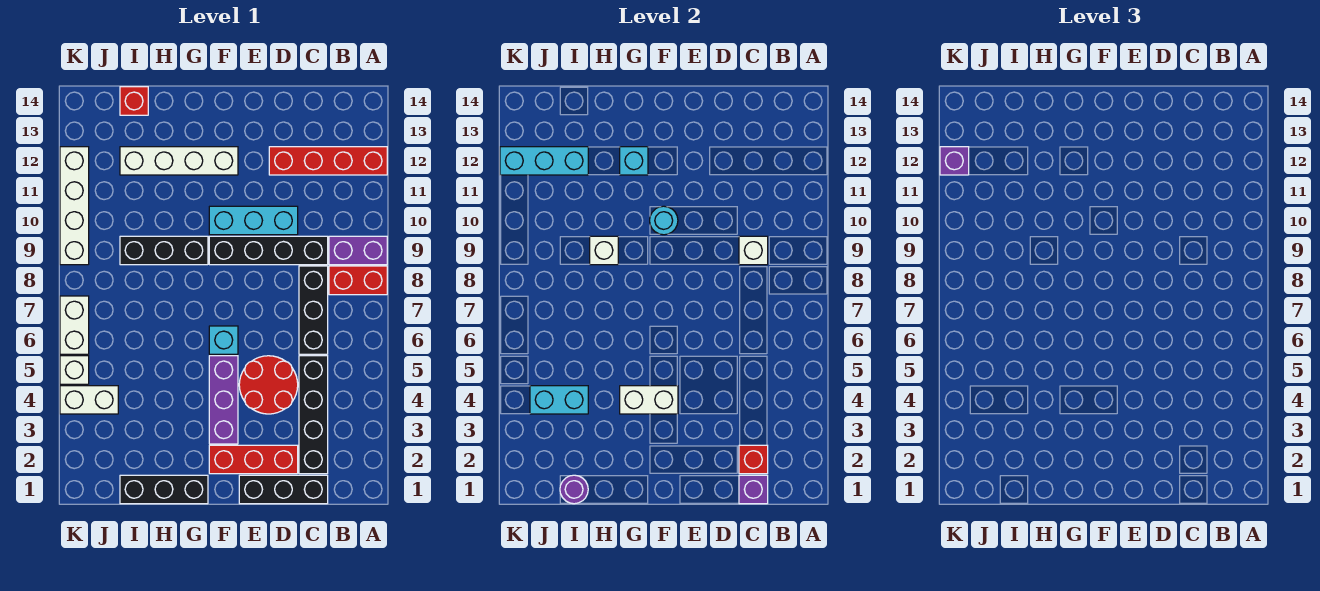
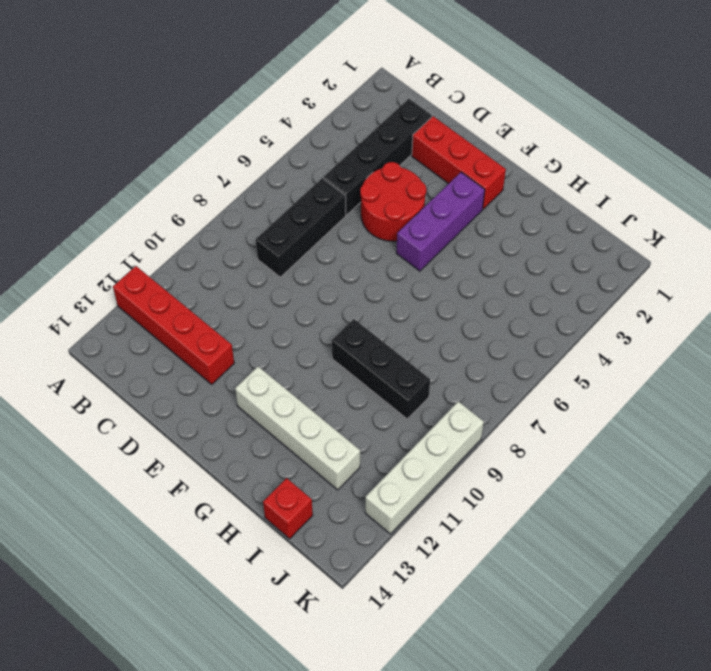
none -> red brick A8:B8 level 1
none -> purple brick A9:B9 level 1
none -> black brick C1:E1 level 1
none -> black brick C9:F9 level 1

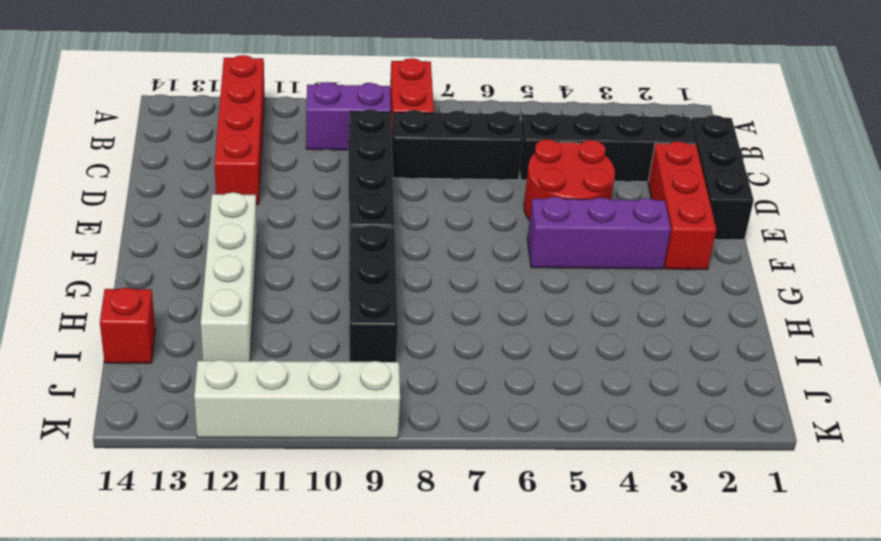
purple brick B9:B10 level 1 -> purple brick A9:B9 level 1
none -> cyan brick D10:F10 level 1
none -> cyan brick F6 level 1
none -> black brick G1:I1 level 1
none -> white brick J4:K4 level 1

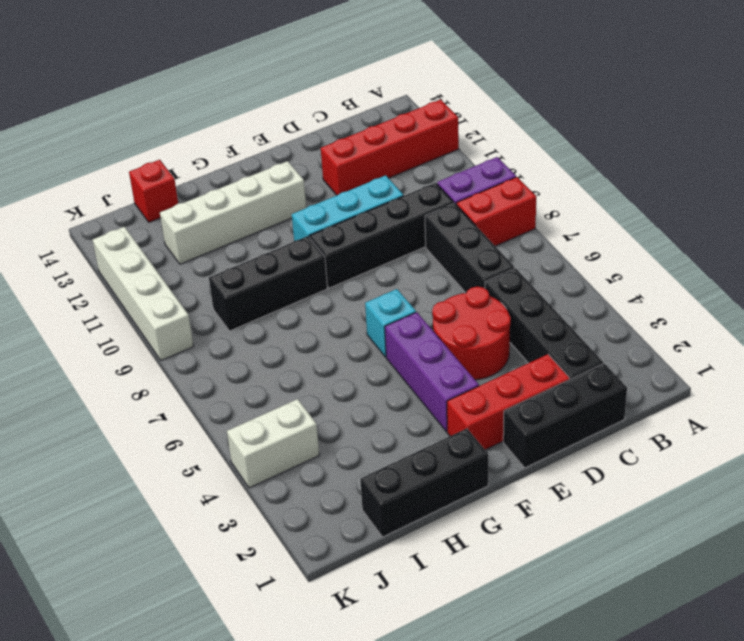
none -> white brick K5 level 1
none -> white brick K6:K7 level 1
none -> purple brick C1 level 2
none -> red brick C2 level 2

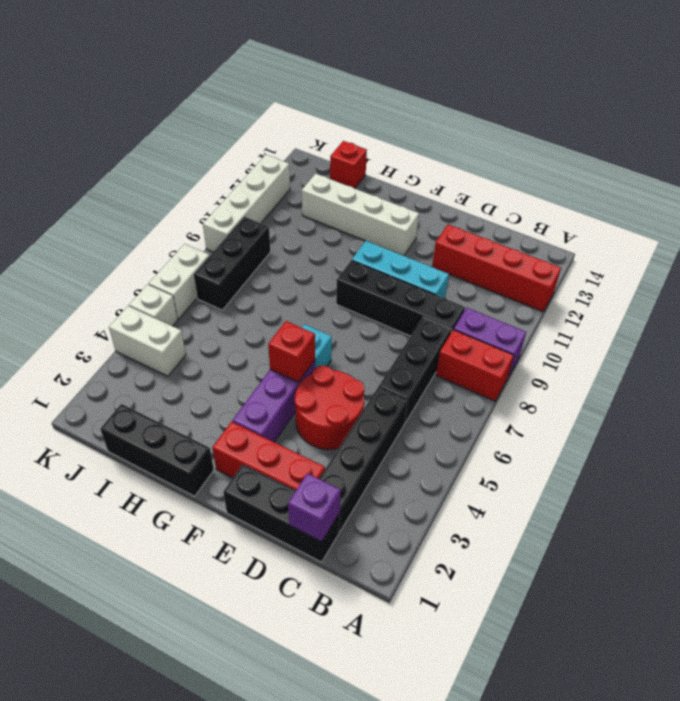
red brick F5 level 2 -> red brick C2 level 2
black brick J7:J9 level 1 -> black brick G9:I9 level 1
none -> white brick C9 level 2
none -> white brick F4:G4 level 2
none -> cyan round brick F10 level 2
none -> cyan brick G12 level 2

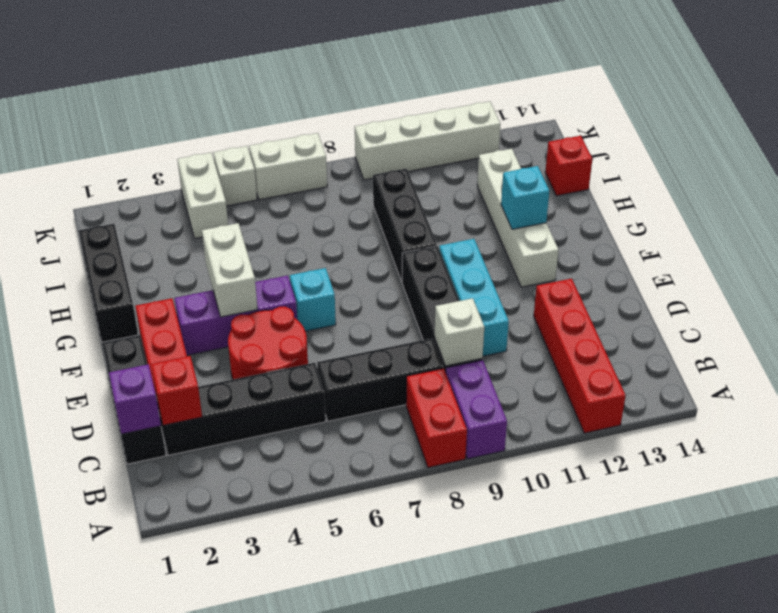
none -> cyan round brick F10 level 2
none -> white brick H9 level 2
none -> purple round brick I1 level 2
none -> cyan brick I4:J4 level 2

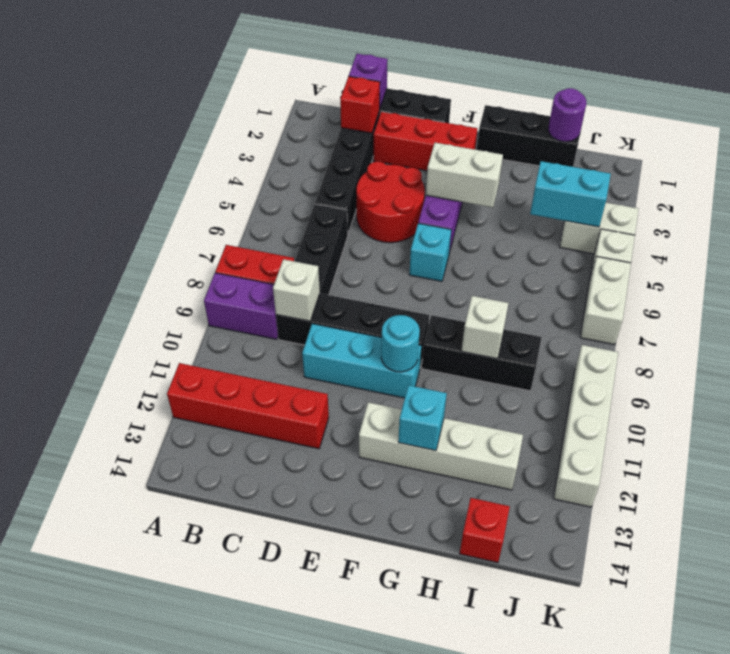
none -> cyan brick I12:K12 level 2
none -> purple brick K12 level 3

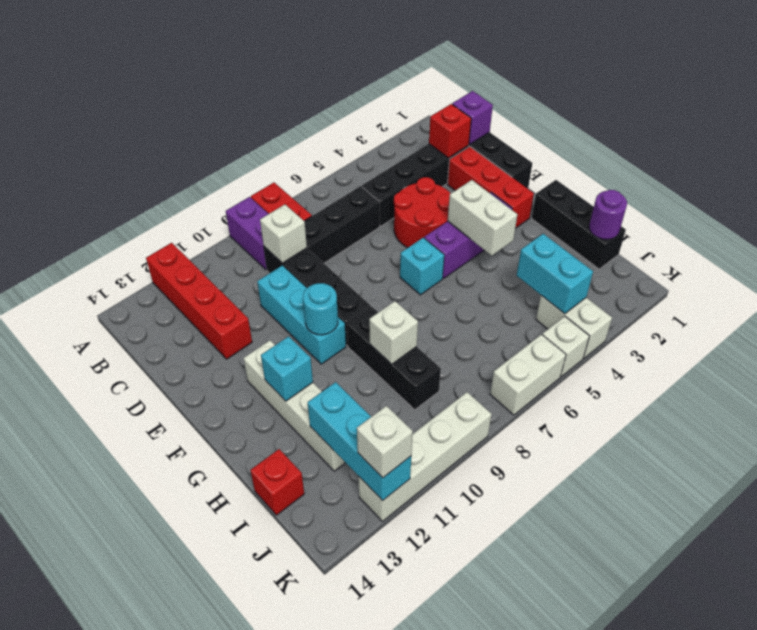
white brick K12 level 3 -> purple brick K12 level 3

